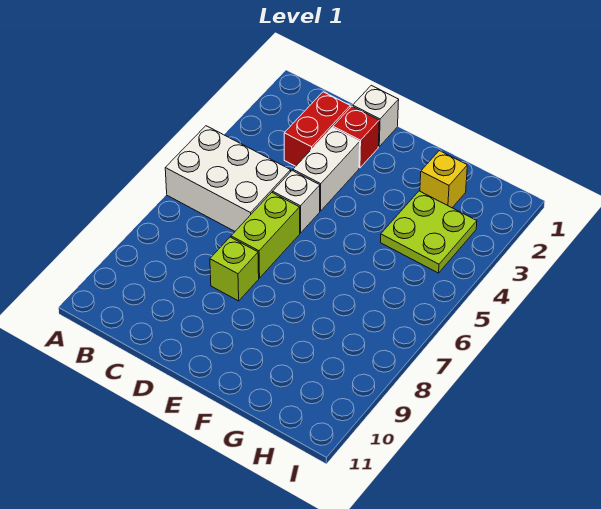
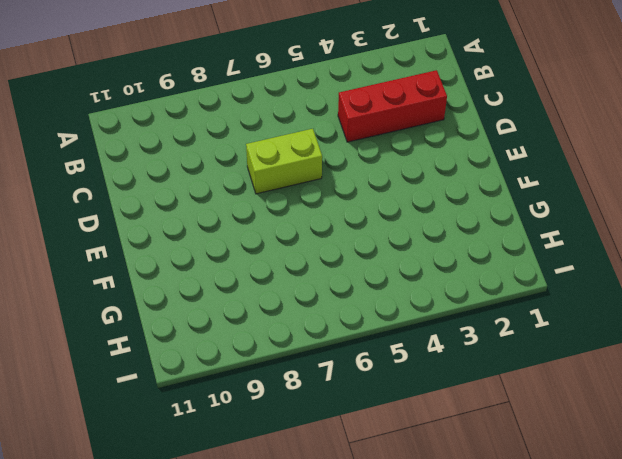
red brick C2:C4 level 1 -> red brick C2:C3 level 1
none -> white brick A5:C6 level 1
none -> white brick D1 level 1

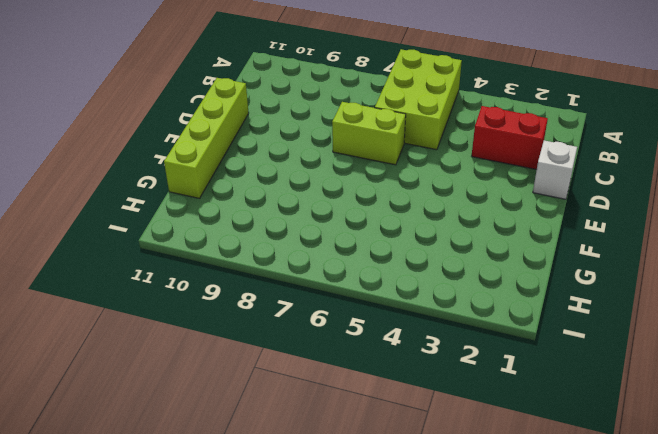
lime brick A5:C6 level 1 -> white brick A5:C6 level 1
lime brick D11:G11 level 1 -> none
none -> red brick D2 level 1
none -> white brick D3:D4 level 1

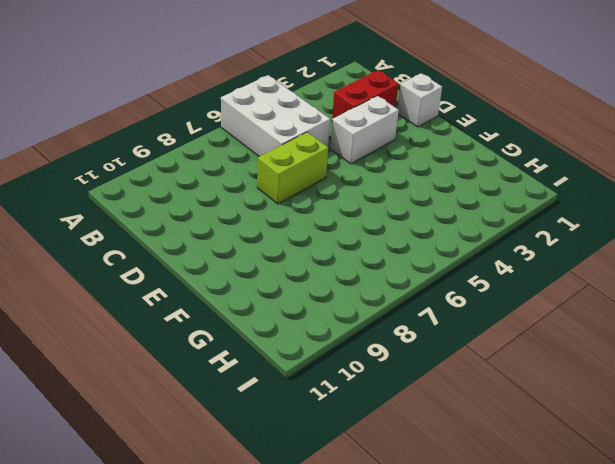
none -> red brick D2 level 1
none -> white brick D5 level 1

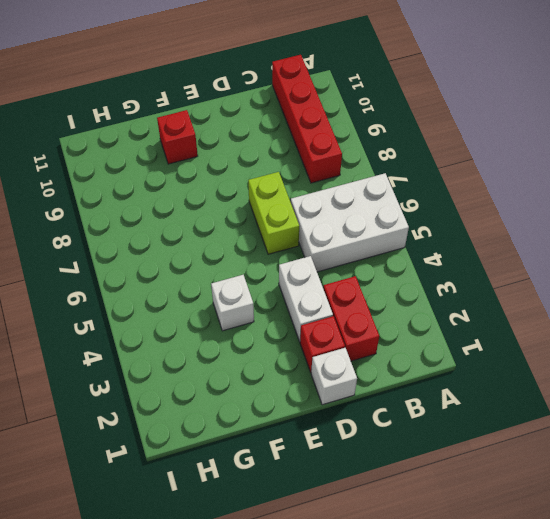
red brick B8:B11 level 1 -> none
white brick F4 level 1 -> white brick D5 level 1
red brick F10 level 1 -> none
none -> lime brick D8 level 1
none -> yellow brick G2 level 1

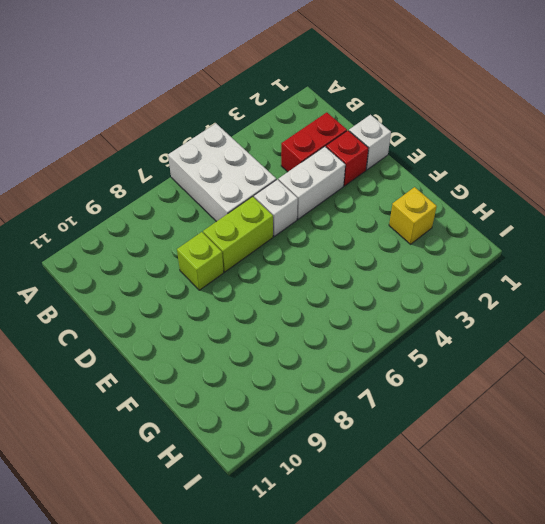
none -> lime plate G3:H4 level 1

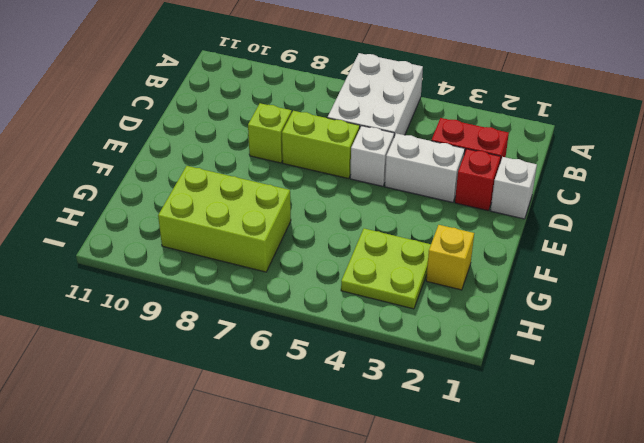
lime brick G7:H9 level 1 -> none

